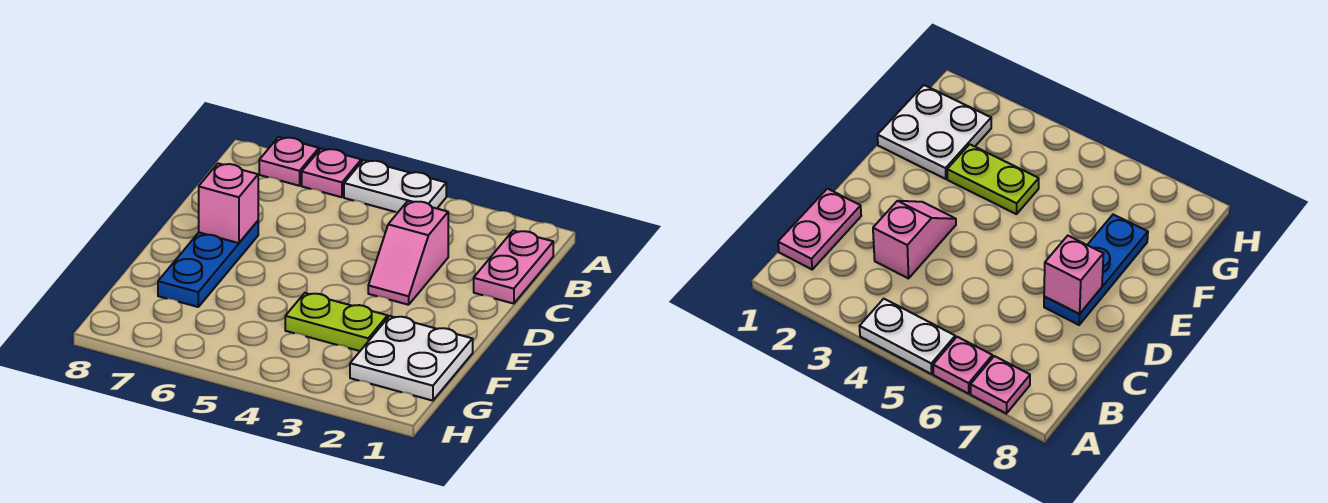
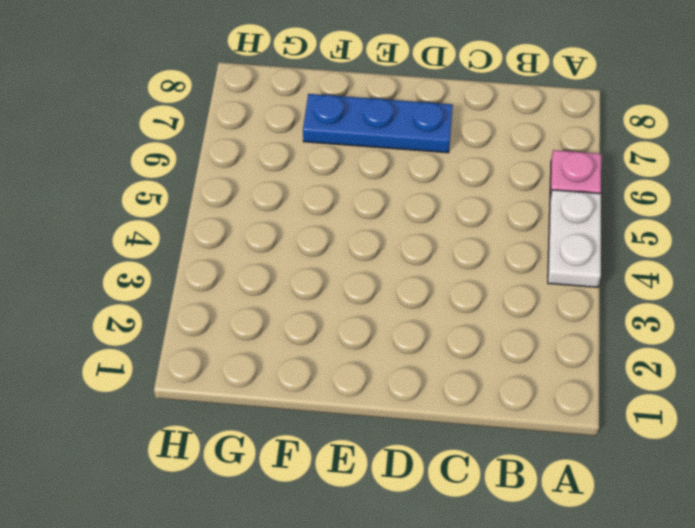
none -> pink plate A7 level 1
none -> pink plate B1:C1 level 1

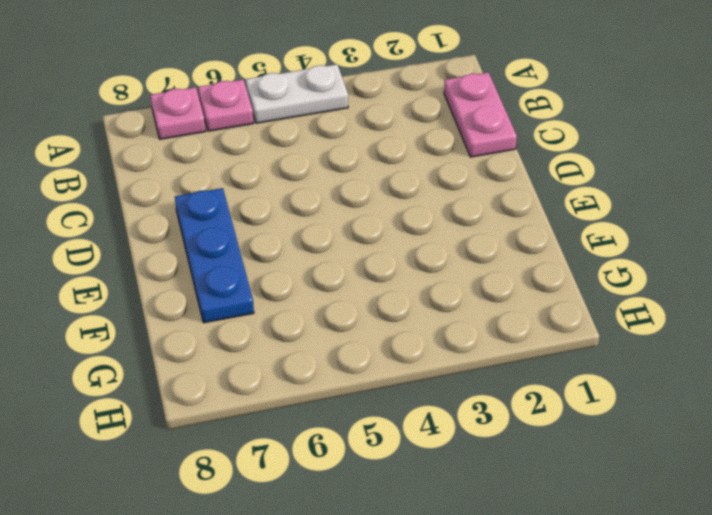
none -> pink slope C3:D3 level 1 top C
none -> white plate F1:G2 level 1

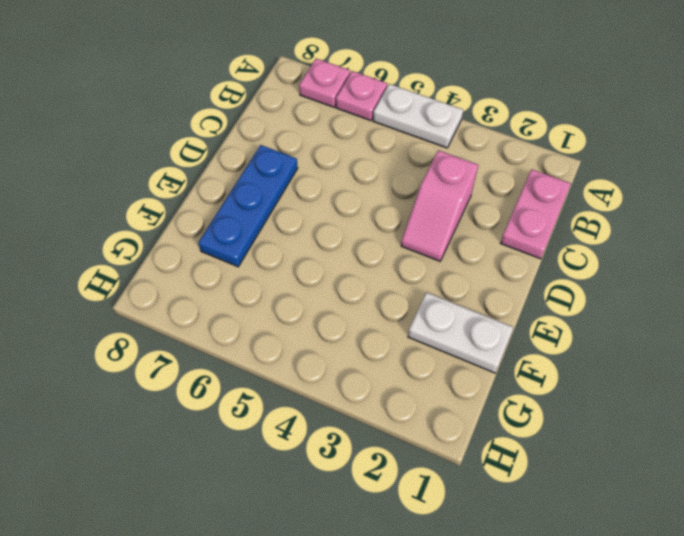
white plate F1:F2 level 1 -> white plate F1:G2 level 1
none -> lime plate F3:F4 level 1
none -> pink brick D7 level 2

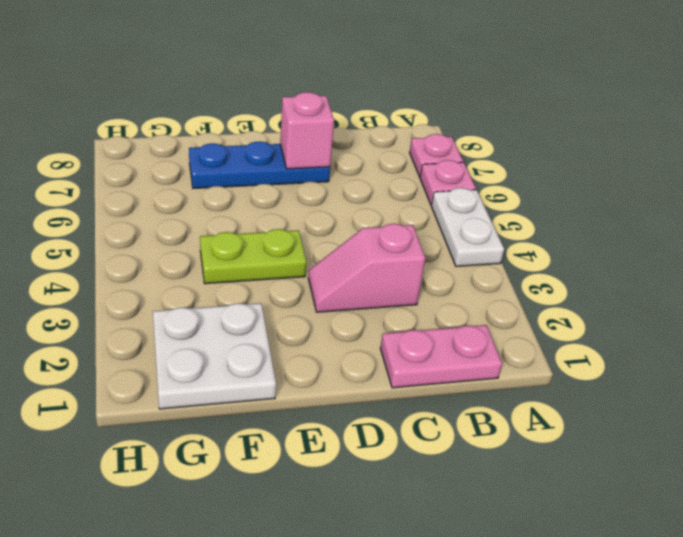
lime plate E4:F4 level 1 -> lime plate F3:F4 level 1

